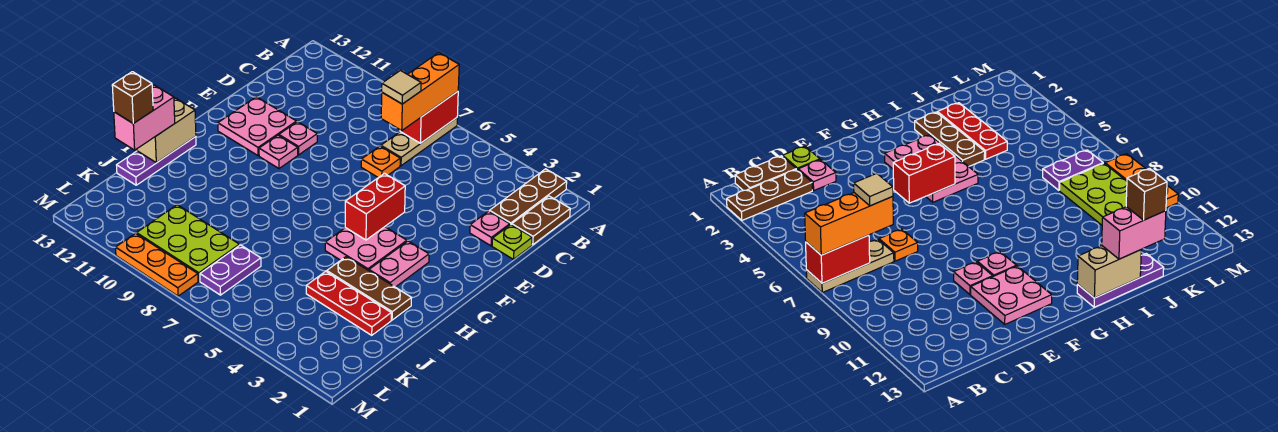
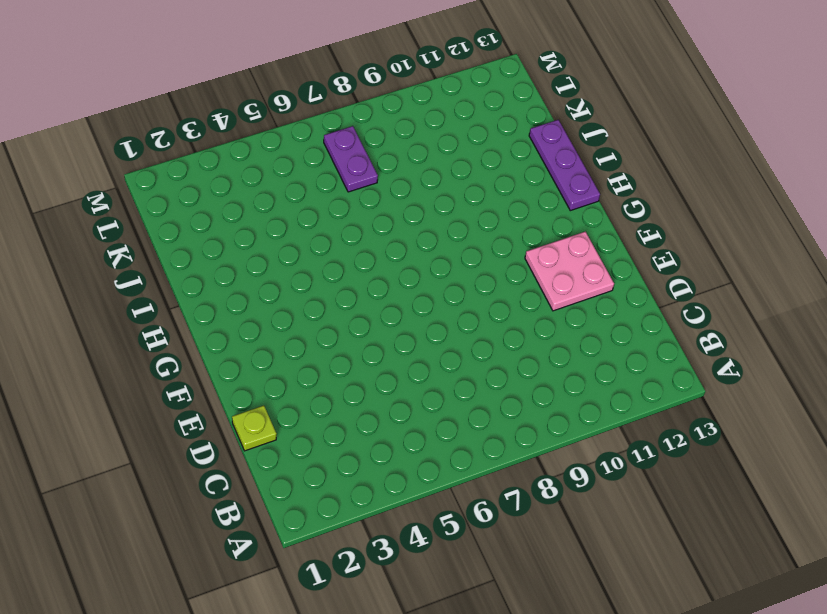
none -> brown plate A2:C2 level 1
none -> tan plate A7:C7 level 1
none -> brown plate B1:C1 level 1

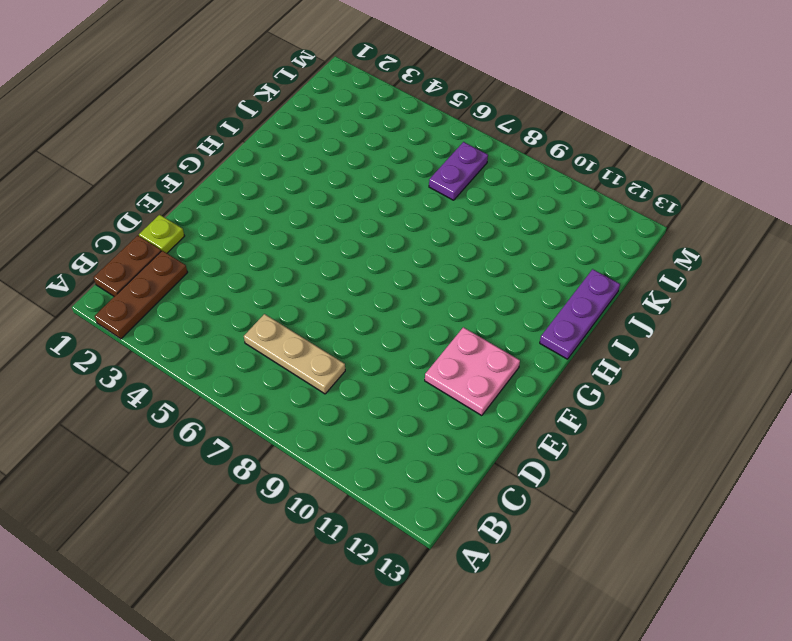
tan plate C6:C8 level 1 -> tan plate A7:C7 level 1
none -> pink plate D2 level 1
none -> orange plate D7 level 1
none -> pink plate E10 level 1

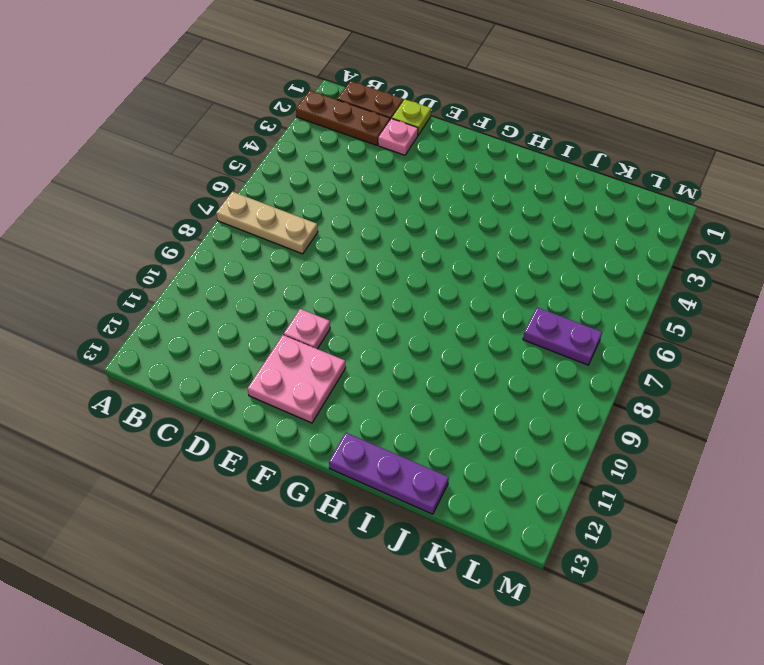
none -> orange plate D7 level 1
none -> pink plate F10 level 1
none -> pink plate G3:H3 level 1

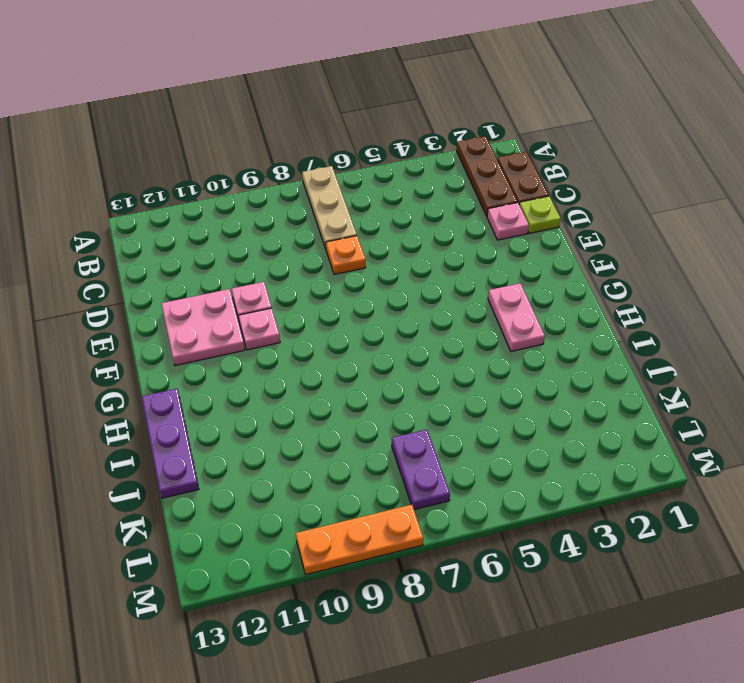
none -> pink plate G4:H5 level 1
none -> brown plate I2:I4 level 1
none -> red plate J2:J4 level 1

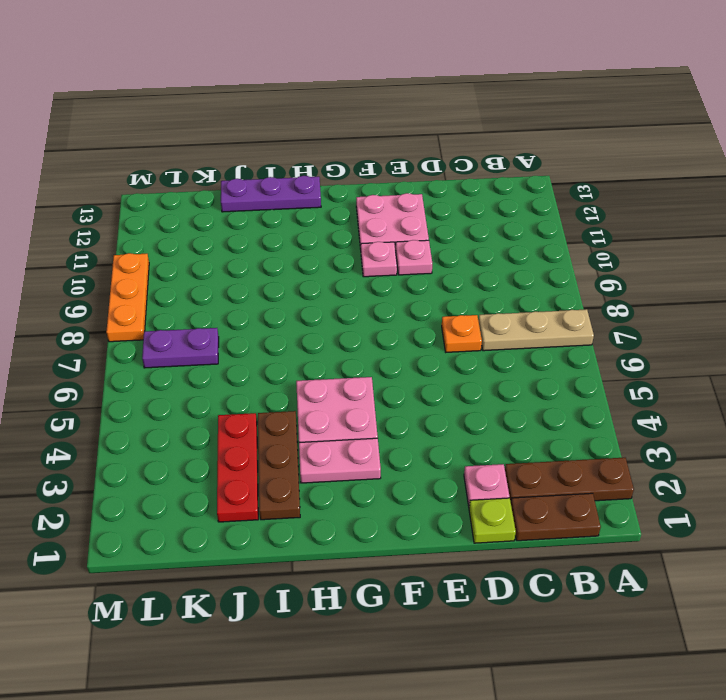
none -> lime plate K8:L10 level 1
none -> red brick A7:B7 level 2
none -> red brick F5:G5 level 2

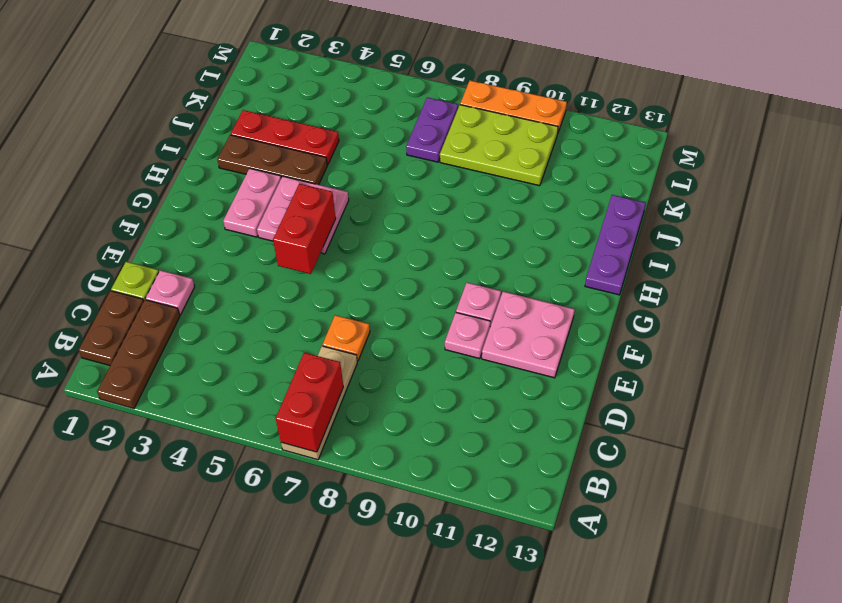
none -> tan brick H13:I13 level 2
none -> orange brick A7:C7 level 3
none -> pink brick I13:J13 level 3

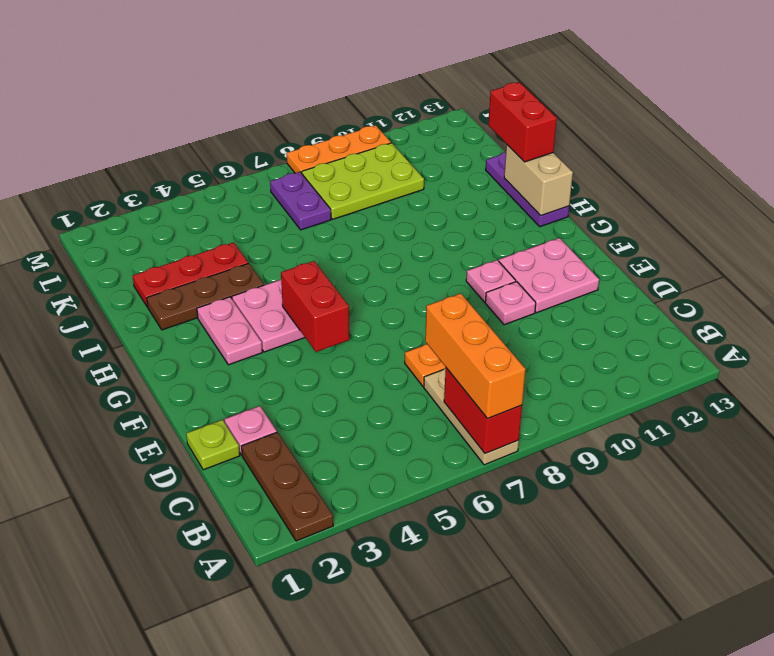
red brick I13:J13 level 3 -> pink brick I13:J13 level 3
none -> brown plate B1:C1 level 1
none -> tan tile C7 level 4
none -> brown brick J13 level 4

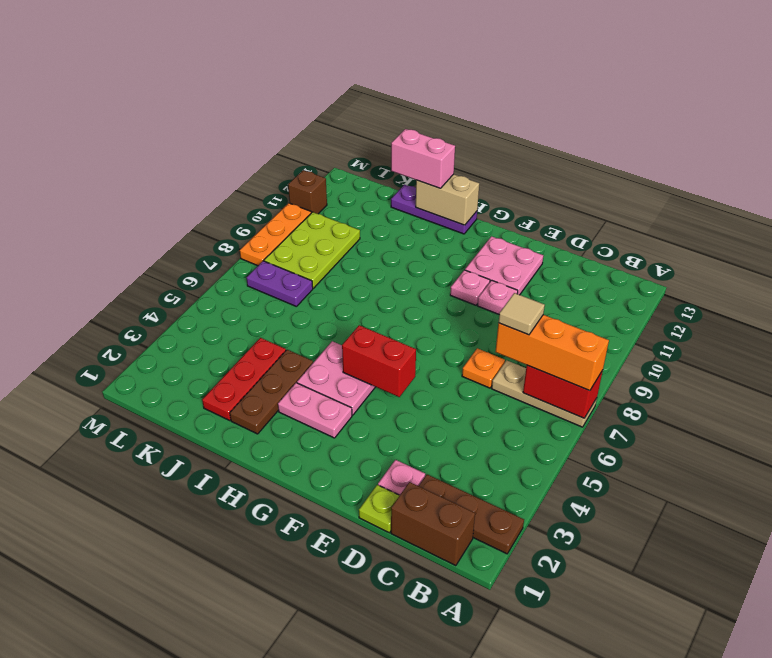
brown brick B1:C1 level 1 -> brown plate B1:C1 level 1
brown brick M11 level 1 -> brown brick J13 level 4

